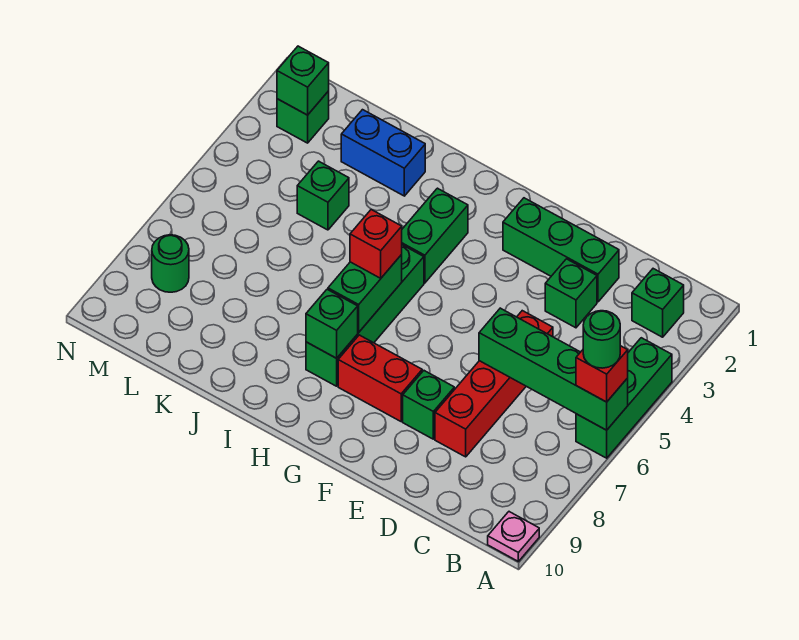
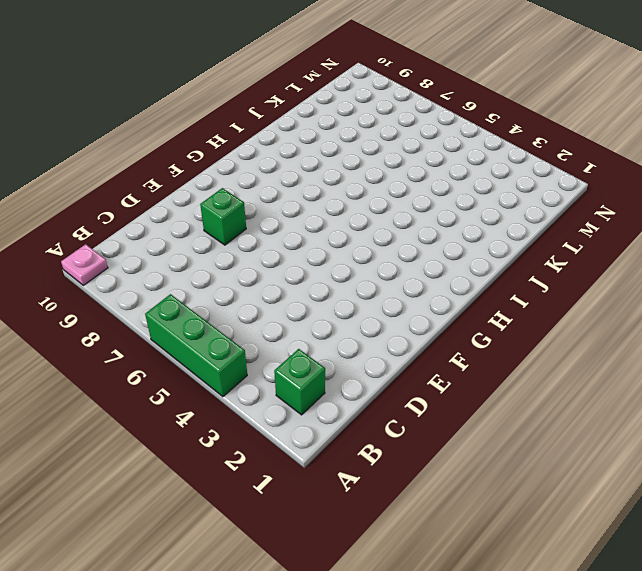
none -> green brick D2:F2 level 1
none -> green brick D3 level 1
none -> red brick D5:D8 level 1

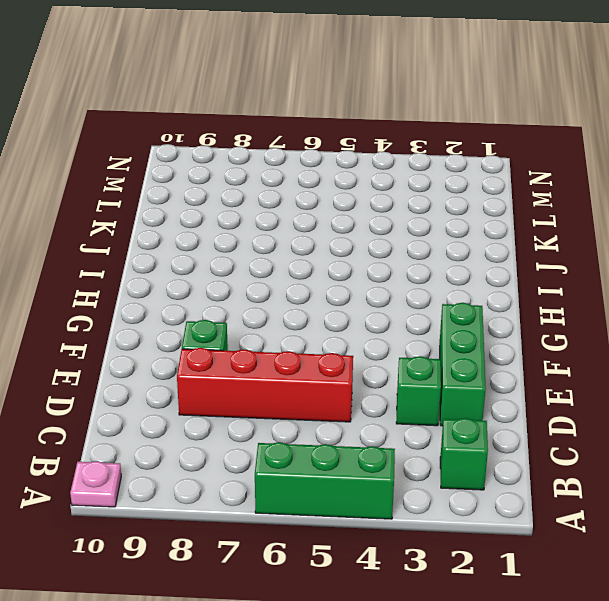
none -> red brick F8:G8 level 1
none -> green brick H3:H4 level 1
none -> green brick H5:H8 level 1

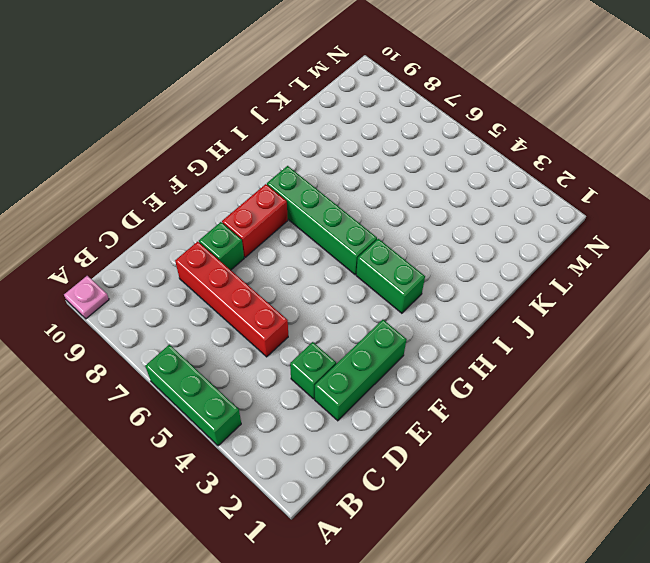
none -> green brick B2 level 1
none -> blue brick J2:K2 level 1
none -> green brick K4 level 1

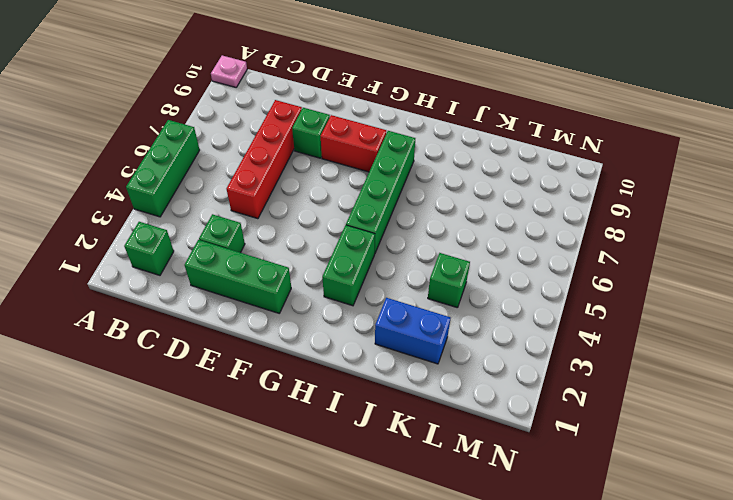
none -> green brick M2 level 1
none -> green round brick M8 level 1
none -> green brick A6:D6 level 2

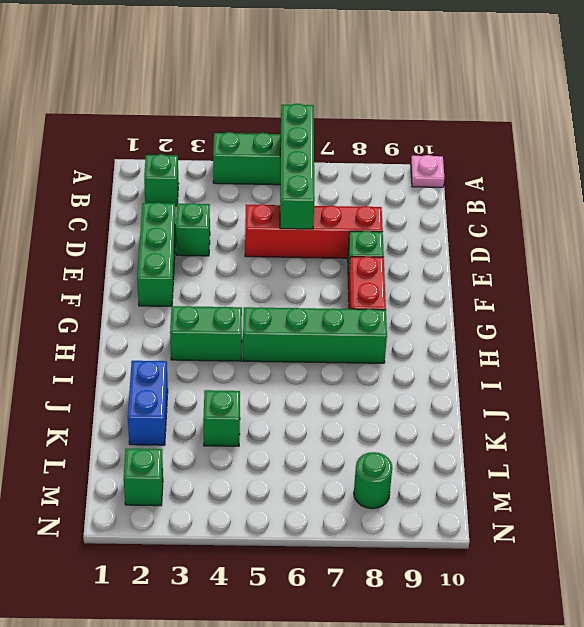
none -> green brick H6:H7 level 2
none -> green brick H8 level 2
none -> green brick M2 level 2

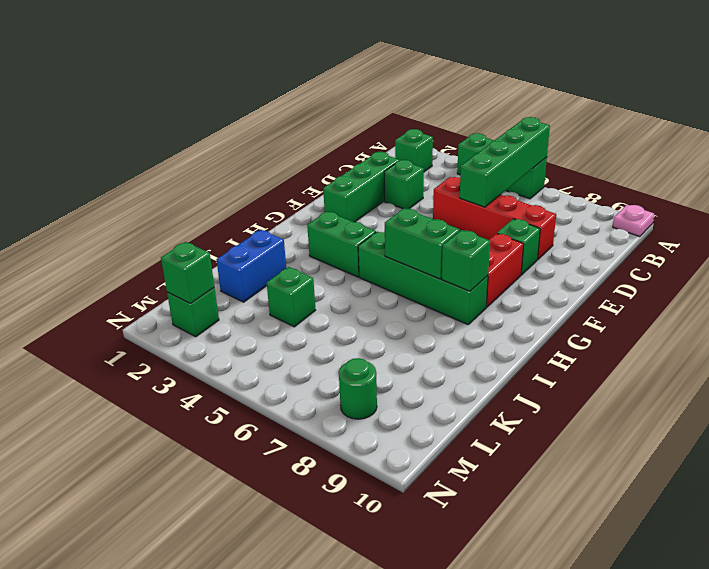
none -> red brick A6 level 3
none -> red brick H6 level 3
none -> green round brick A6 level 4

